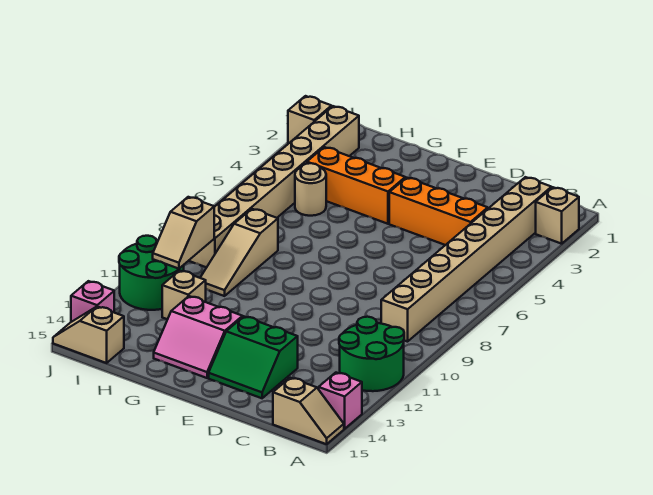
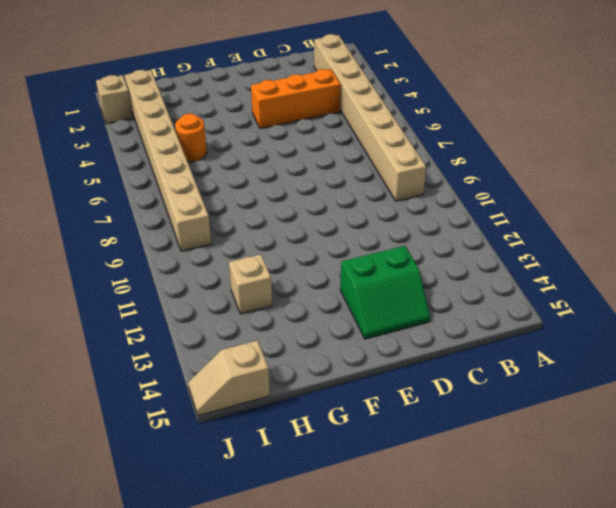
orange round brick H5 level 1 -> tan round brick H5 level 1
none -> tan brick A2 level 1
none -> green round brick A11:B12 level 1
none -> pink brick A14 level 1

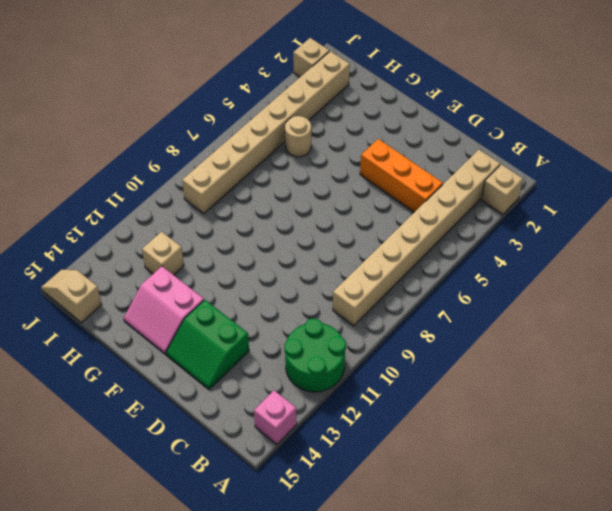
none -> tan slope A15:B15 level 1 top B
none -> orange brick F4:H4 level 1
none -> tan slope H8:H10 level 1 top 8

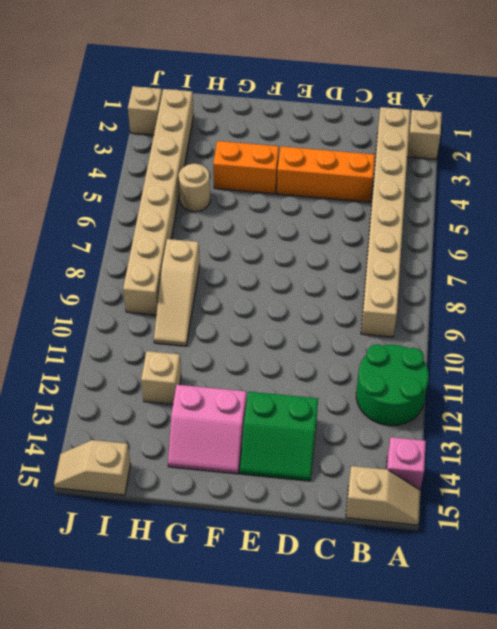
orange brick F4:G4 level 1 -> orange brick F4:H4 level 1
none -> green round brick I11:J12 level 1
none -> pink brick J14 level 1
none -> tan slope I10:I11 level 2 top 10

